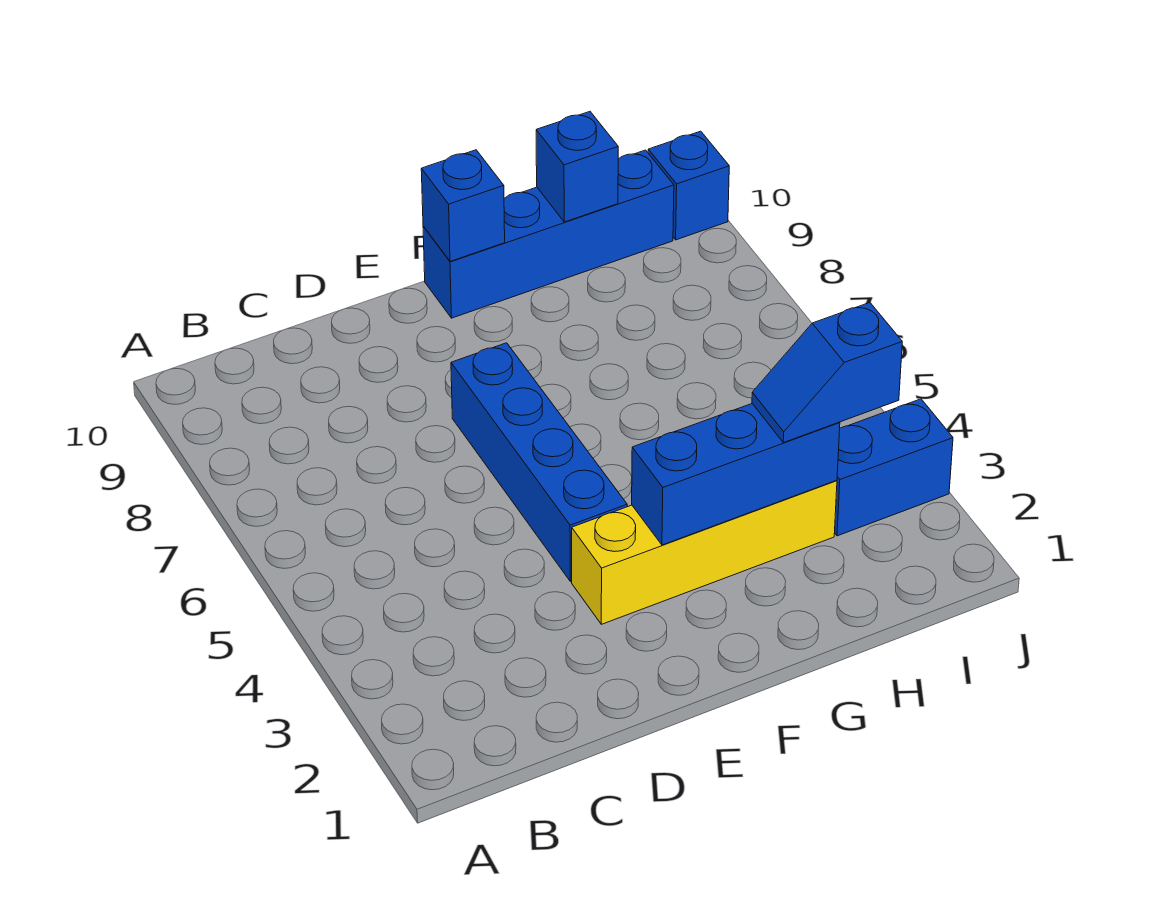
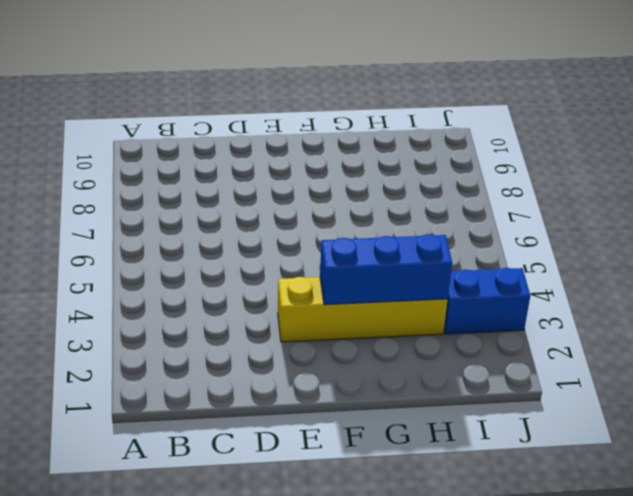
none -> blue brick E4:E7 level 1
none -> blue brick F10:I10 level 1

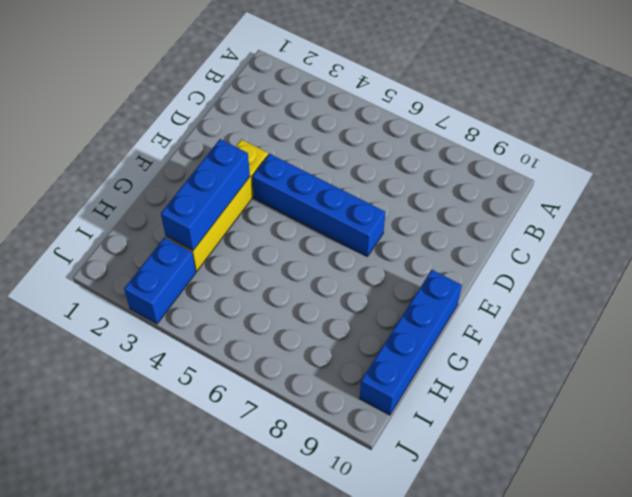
none -> blue brick J10 level 1
none -> blue brick F10 level 2

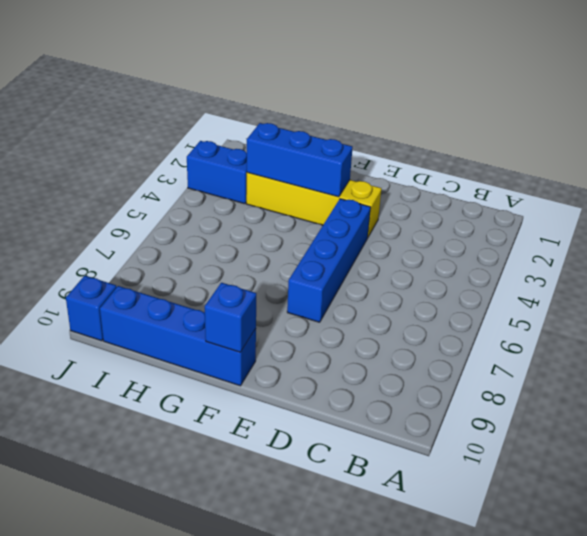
none -> blue brick H10 level 2
none -> blue slope H3:I3 level 3 top I

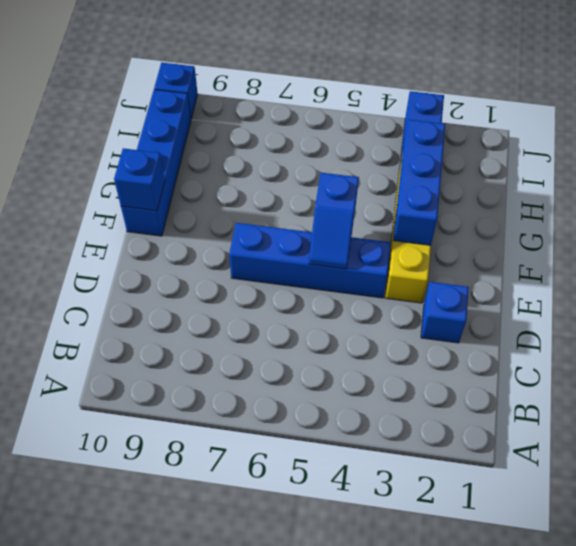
blue brick D2 level 1 -> blue brick H10 level 2
blue slope E5:F5 level 2 top F -> blue slope H3:I3 level 3 top I

